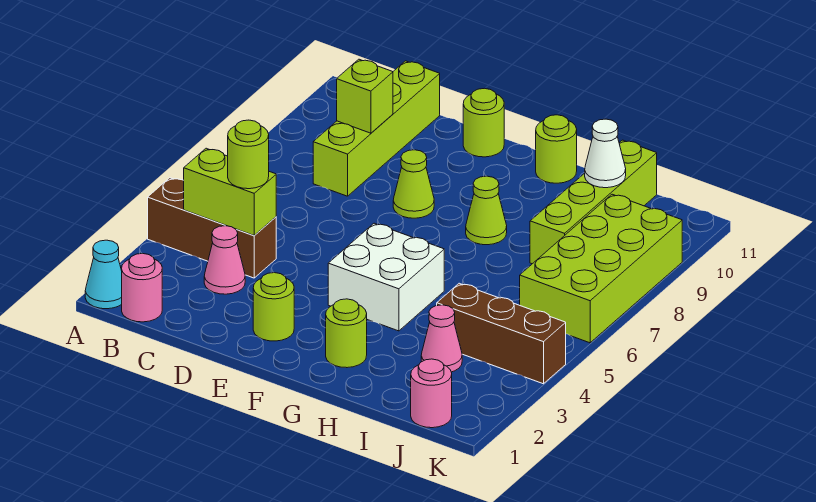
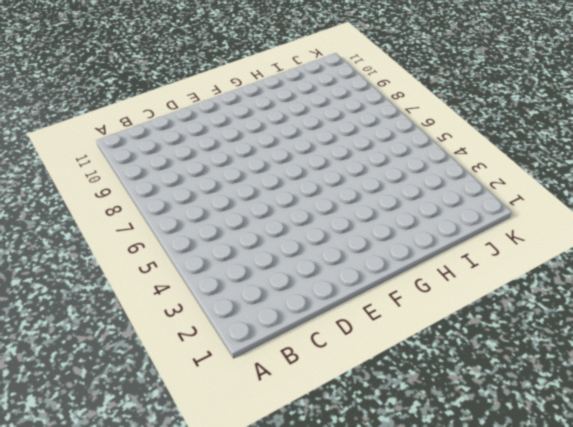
none -> cyan cone A1 level 1
none -> brown brick A4:C4 level 1
none -> pink round brick B1 level 1

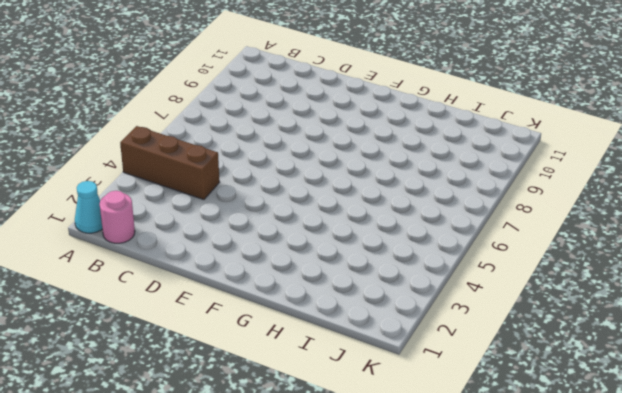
none -> pink cone C3 level 1
none -> lime brick C8:C11 level 1
none -> lime round brick E2 level 1

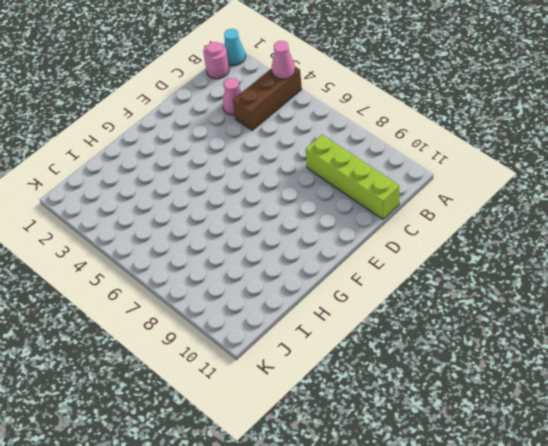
pink cone A4 level 2 -> pink cone I3 level 1
none -> lime round brick E2 level 1
none -> lime cone E8 level 1
none -> lime round brick E11 level 1

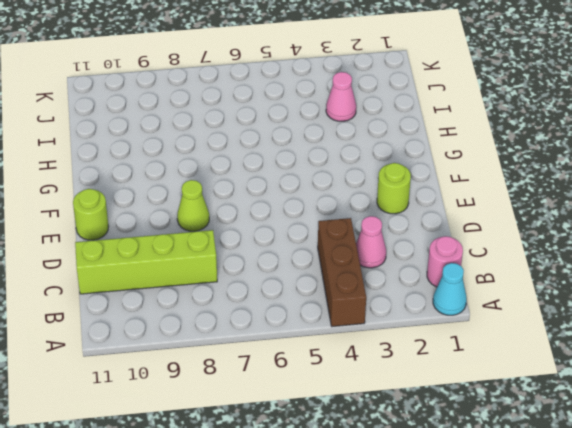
none -> white brick F4:G5 level 1
none -> lime round brick G2 level 1
none -> lime cone G8 level 1

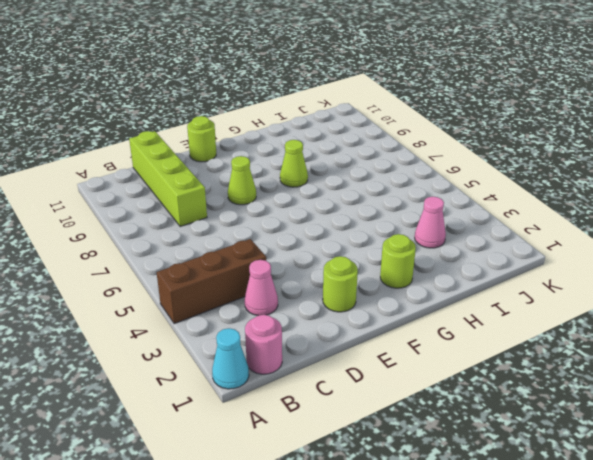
none -> white brick F4:G5 level 1
none -> lime round brick G11 level 1
none -> brown brick I4:K4 level 1

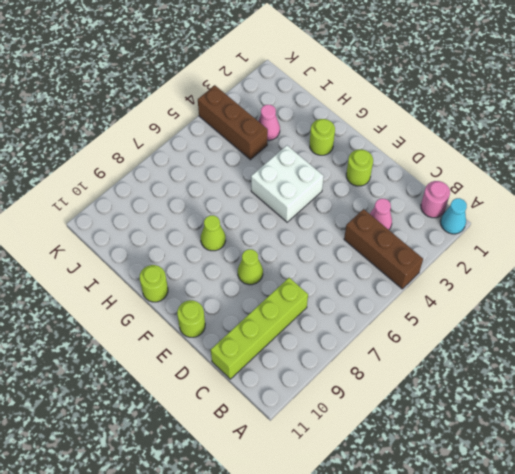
none -> lime brick I8:I11 level 1
none -> pink round brick J1 level 1
none -> lime brick J6:K9 level 1

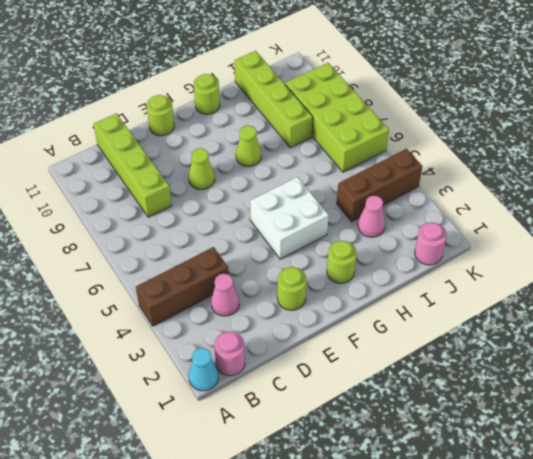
none -> lime brick B4:C4 level 2
none -> lime brick C9 level 2
none -> white cone I10 level 2

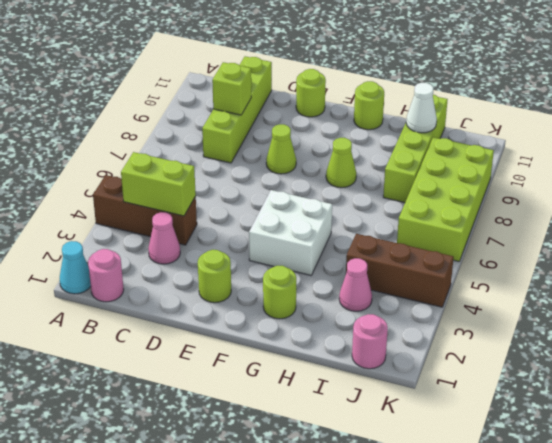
none -> lime round brick C4 level 3

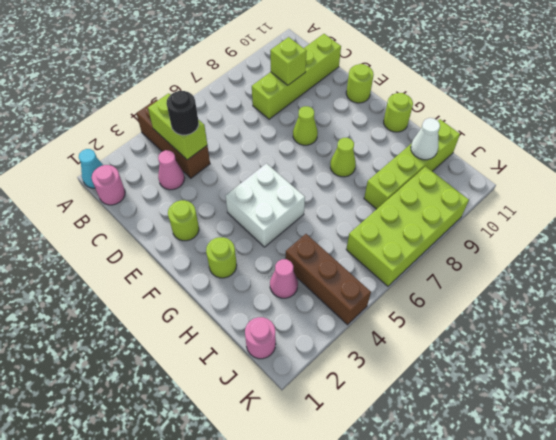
black round brick C4 level 3 -> lime round brick C4 level 3

